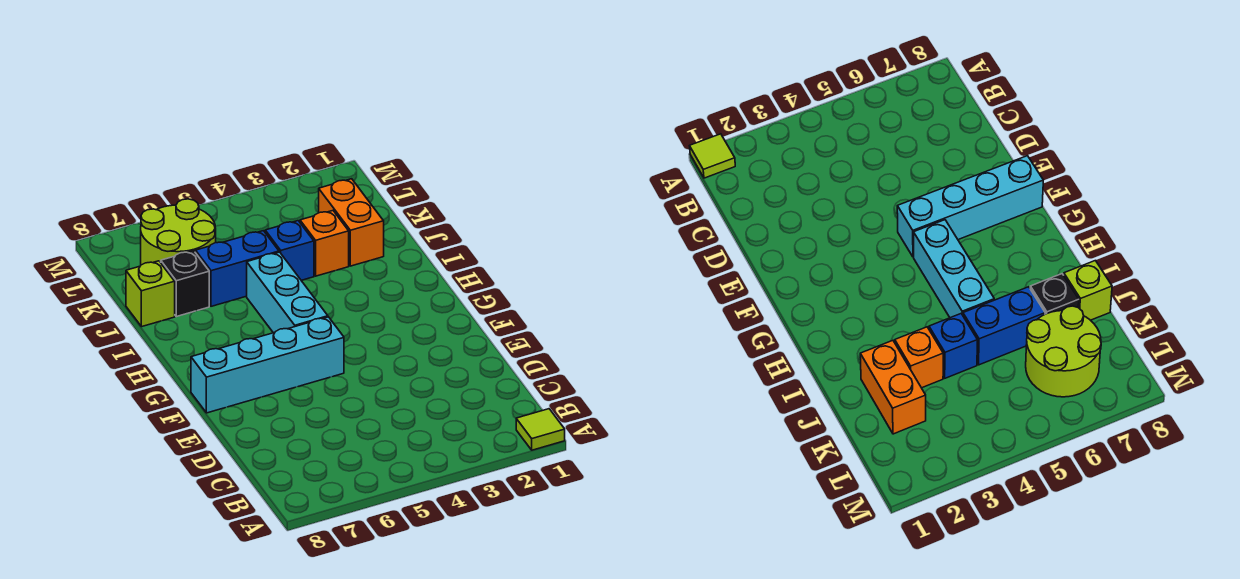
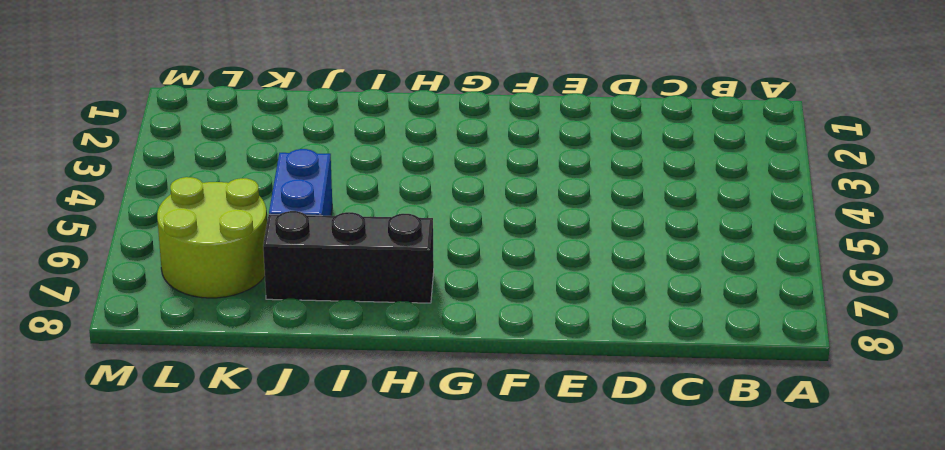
black brick H7:J7 level 1 -> black brick J7 level 1
none -> lime tile A1 level 1
none -> cyan brick F5:F8 level 1

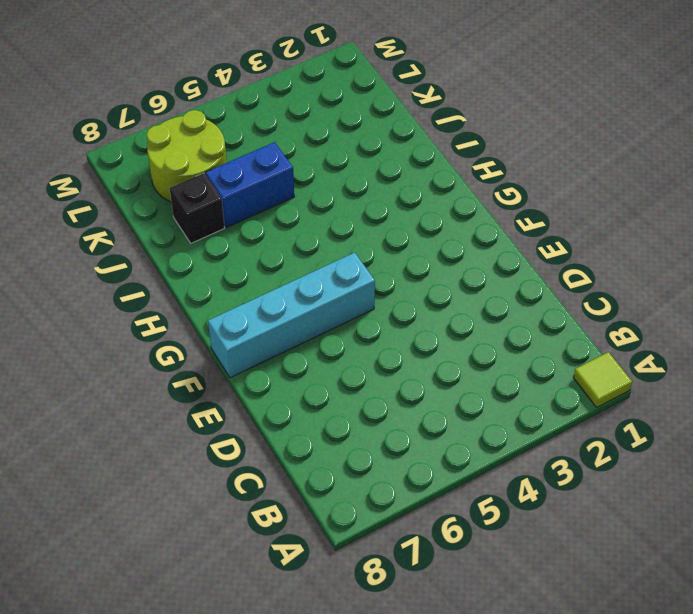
none -> cyan brick G5:I5 level 1
none -> orange brick J2:K2 level 1

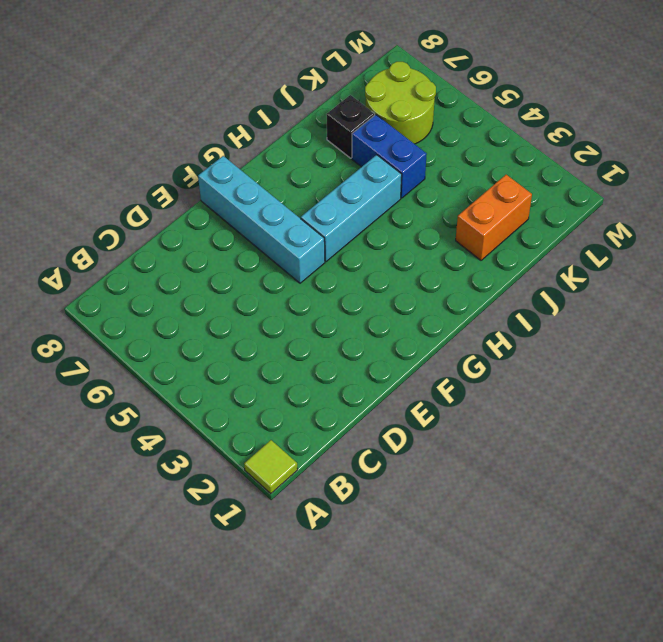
none -> orange brick J3 level 1
none -> blue brick J4 level 1

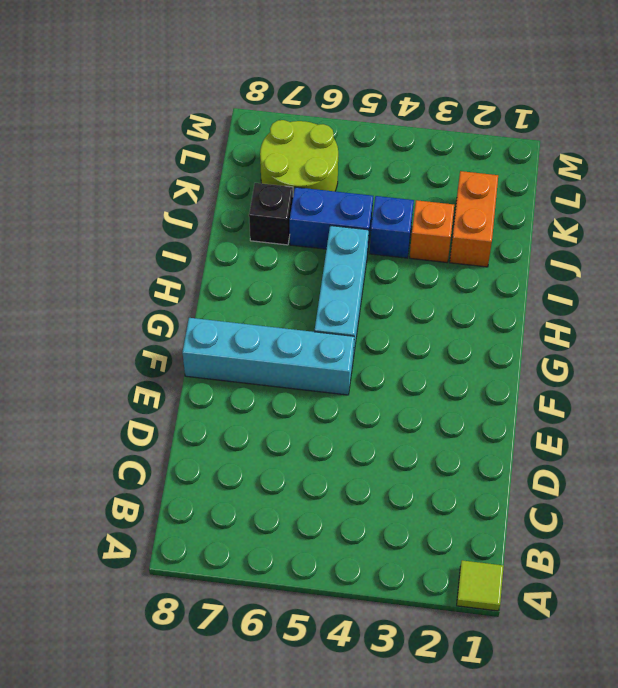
none -> lime brick J8 level 1

